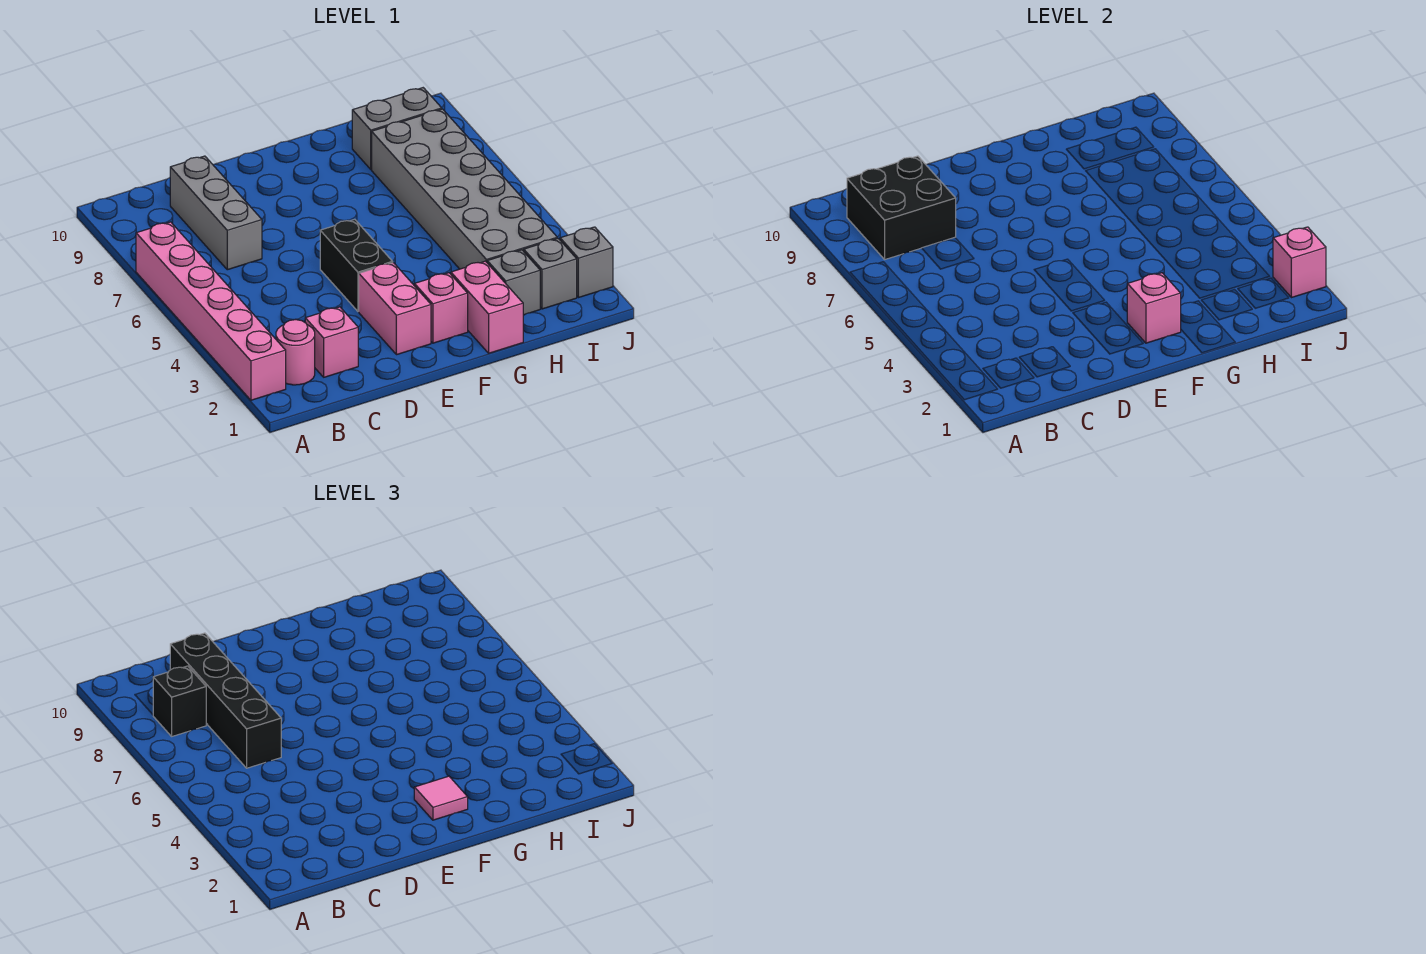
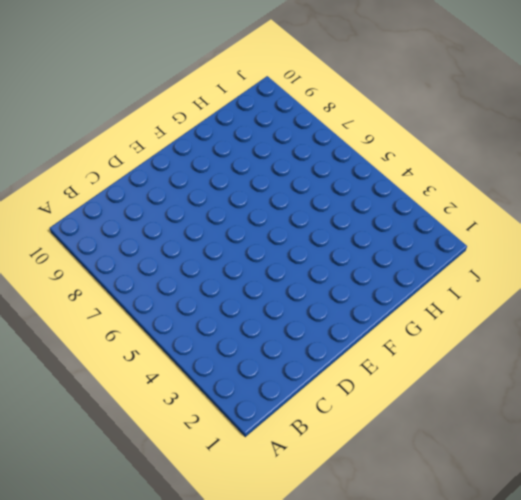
none -> pink brick A2:A7 level 1
none -> pink round brick B2 level 1
none -> pink brick C2 level 1

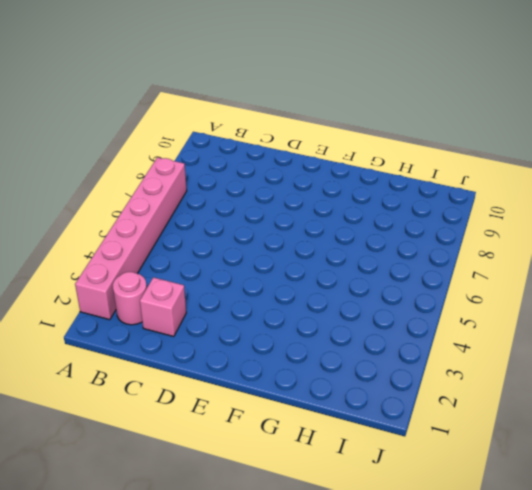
none -> grey brick C7:C9 level 1
none -> pink brick E2:E3 level 1
none -> black brick E4:E5 level 1

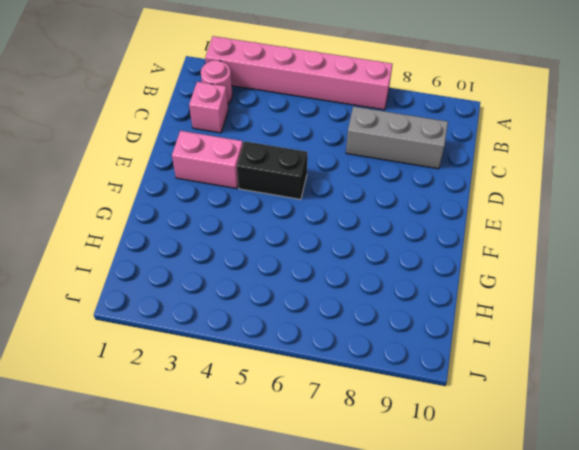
none -> pink brick F2 level 1
none -> pink brick G1:G2 level 1
none -> grey brick H2 level 1

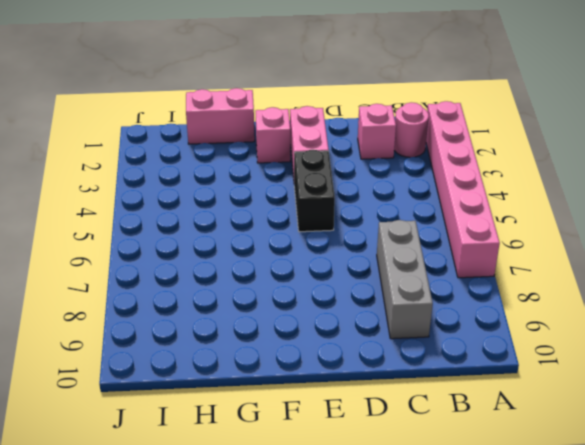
pink brick G1:H1 level 1 -> pink brick G1:G2 level 1
none -> grey brick H2 level 1
none -> grey brick H3:I8 level 1
none -> grey brick H9:I9 level 1

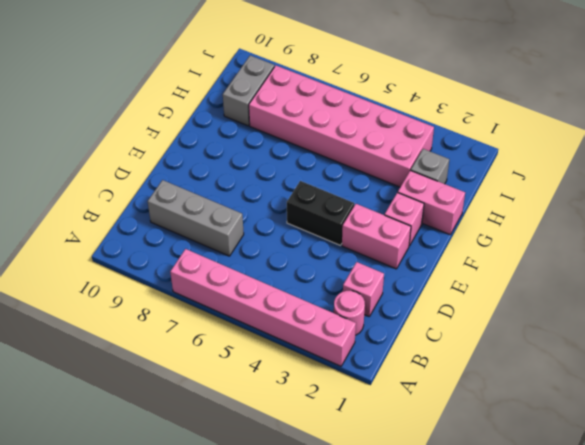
pink brick H3:I8 level 1 -> grey brick H3:I8 level 1
none -> grey brick I2 level 1
none -> grey brick J2 level 1
none -> black brick B8:C9 level 2

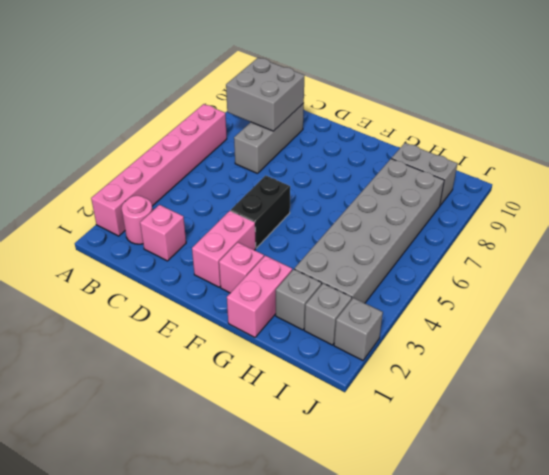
grey brick B8:C9 level 2 -> black brick B8:C9 level 2
none -> pink brick F2 level 2
none -> pink brick J2 level 2
none -> black brick B8 level 3

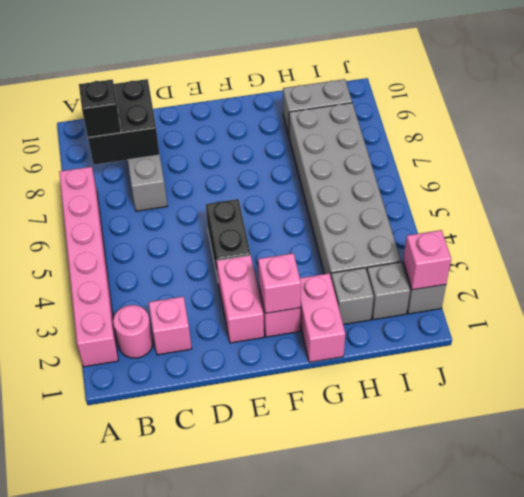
none -> black brick C6:C9 level 3
none -> pink tile F2 level 3

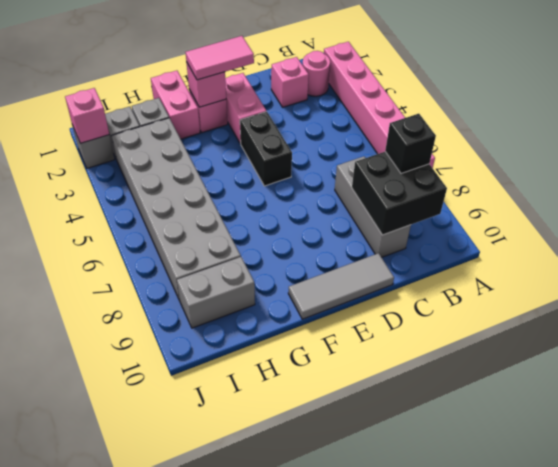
grey tile D10:F10 level 1 -> none
pink tile E2:F2 level 3 -> pink tile F2 level 3
none -> black brick C6:C9 level 3

